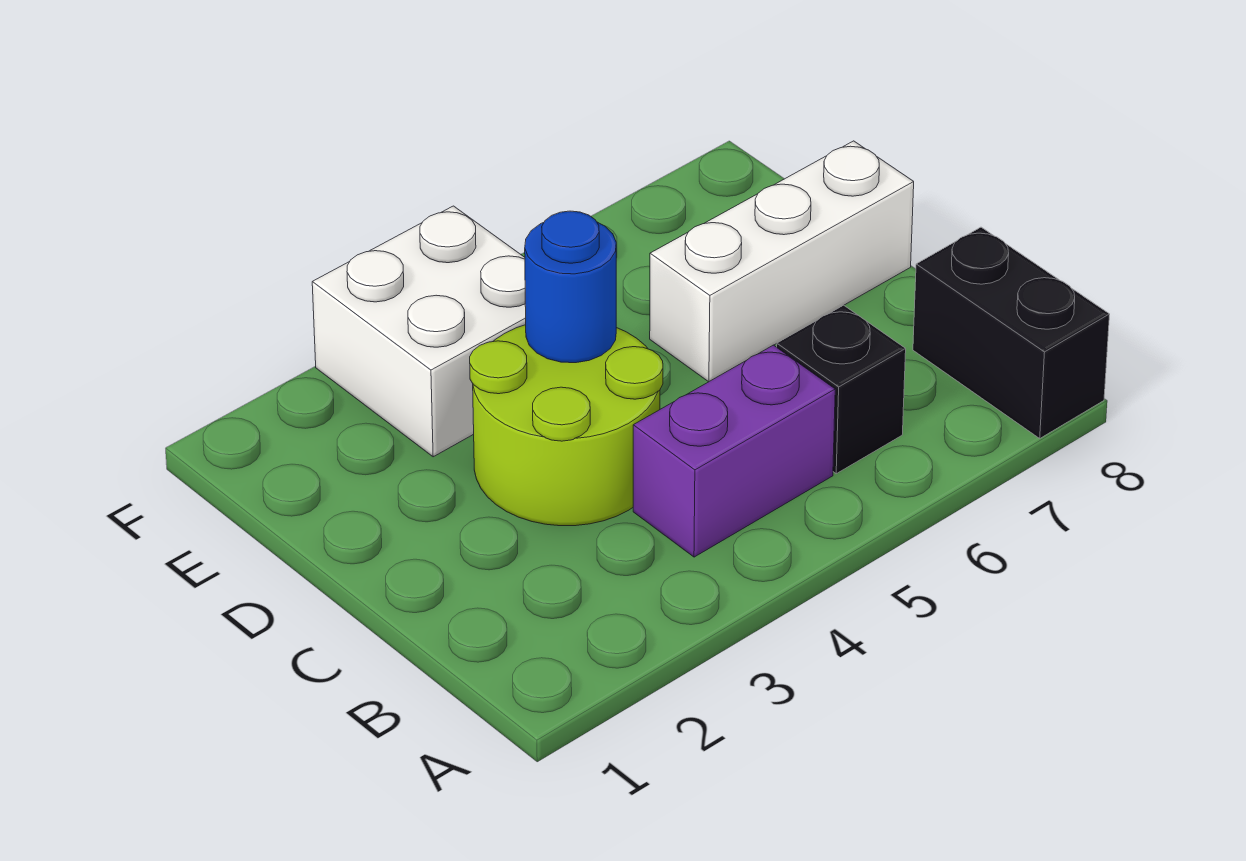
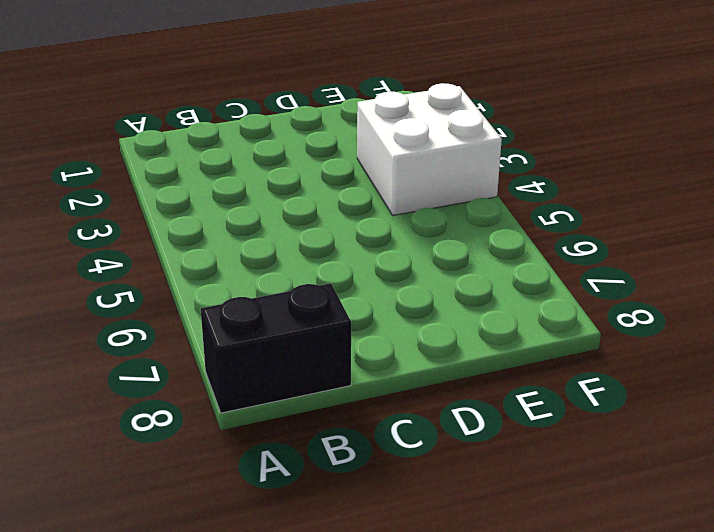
none -> purple brick B4:B5 level 1
none -> black brick B6 level 1

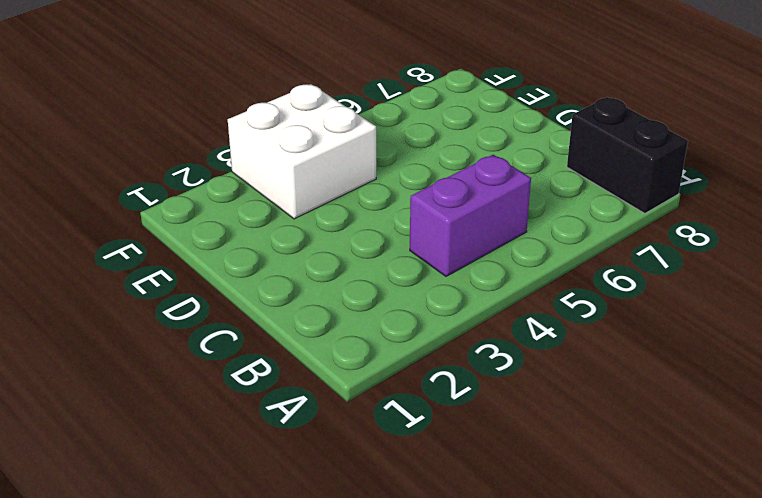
none -> black brick B6 level 1
none -> lime round brick C3:D4 level 1

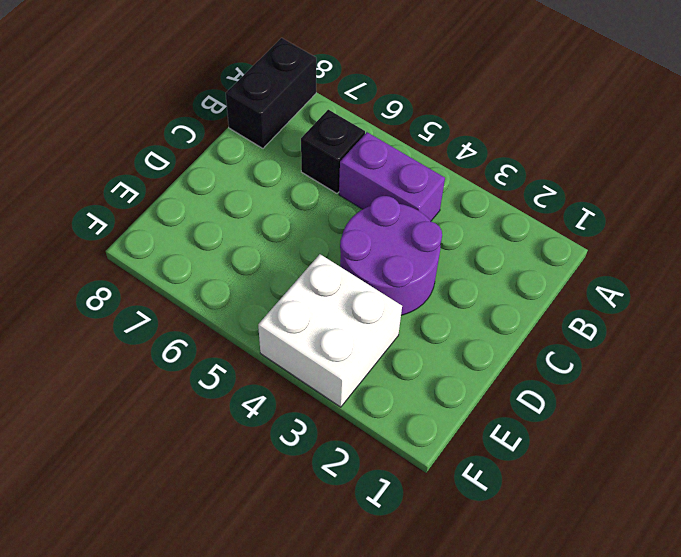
purple round brick C3:D4 level 1 -> lime round brick C3:D4 level 1
none -> white brick D6:D8 level 1
none -> blue round brick D4 level 2

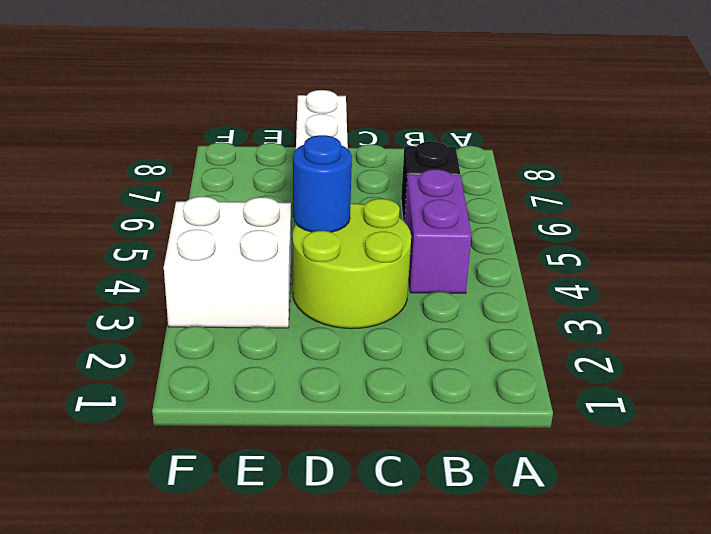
none -> black brick A8:B8 level 1

